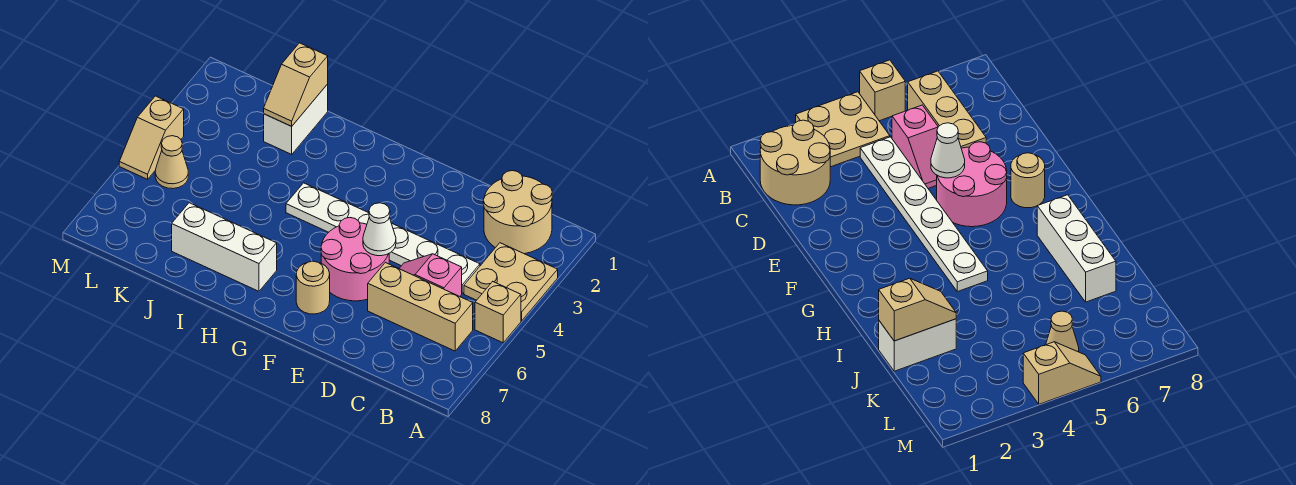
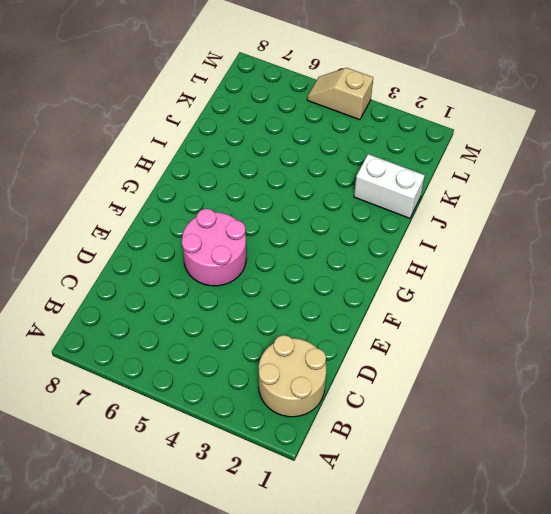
none -> tan plate A3:B4 level 1
none -> tan brick A5 level 1
none -> tan brick B6:D6 level 1

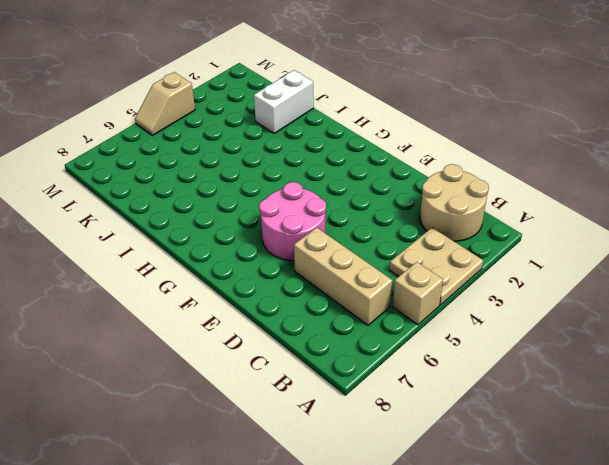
none -> white plate C4:H4 level 1
none -> pink slope C5:D5 level 1 top C
none -> tan round brick F7 level 1

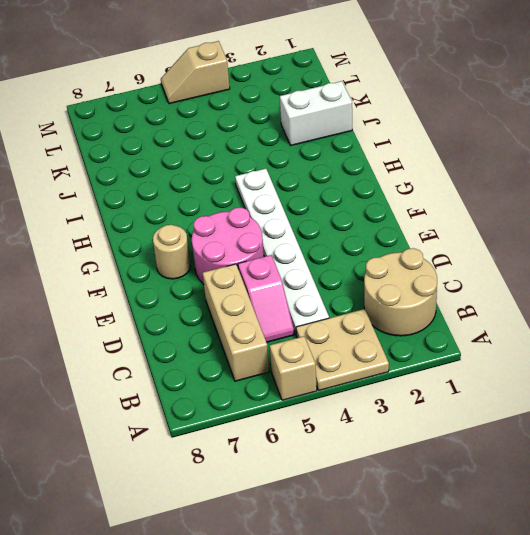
pink slope C5:D5 level 1 top D -> pink slope C5:D5 level 1 top C
none -> white brick H7:J7 level 1
none -> tan cone L5 level 1
none -> white cone E5 level 2

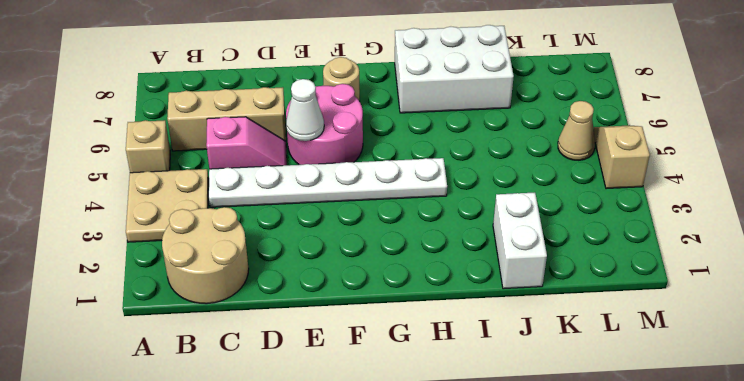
white brick H7:J8 level 1 -> white brick H7:J7 level 1
none -> tan slope J1:J2 level 2 top 1

